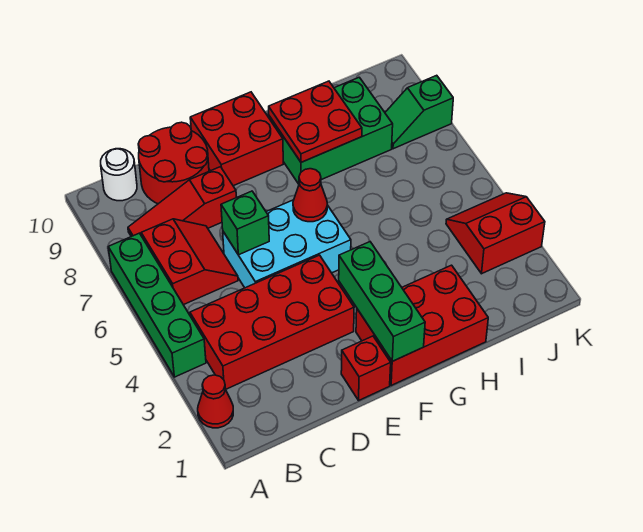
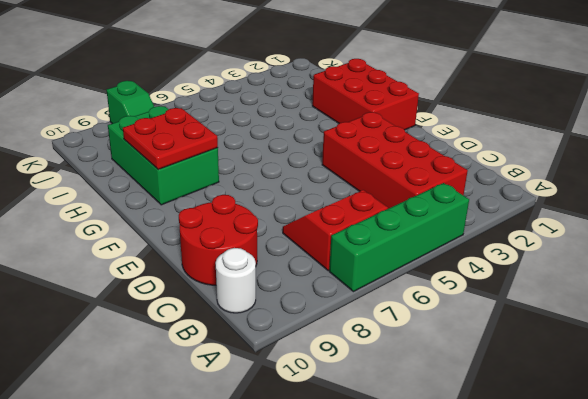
none -> red cone A2 level 1
none -> red slope B8:D8 level 1 top D
none -> cyan brick D5:F6 level 1

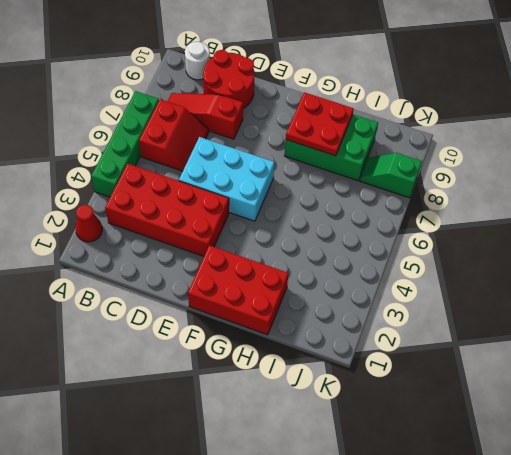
none -> red brick E1 level 1
none -> red brick E9:F10 level 1
none -> red slope J3:K4 level 1 top 3

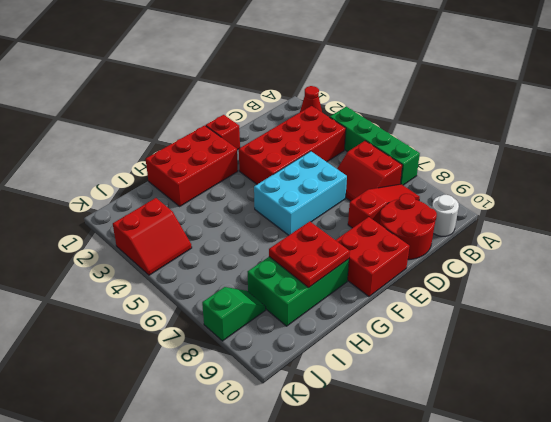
none -> green brick D6 level 2
none -> green brick F1:F3 level 2
none -> red cone F6 level 2

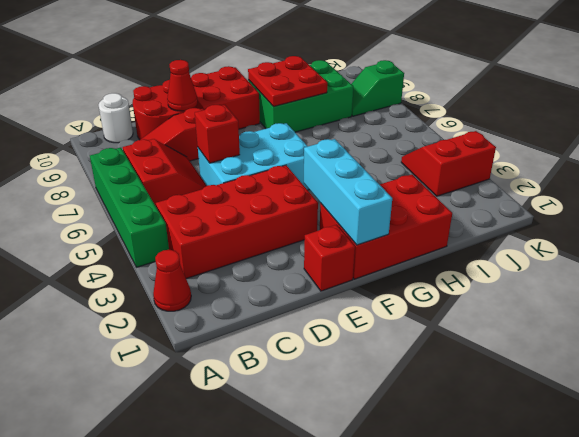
red brick D6 level 2 -> green brick D6 level 2
red cone D9 level 2 -> red cone F6 level 2
cyan brick F1:F3 level 2 -> green brick F1:F3 level 2

